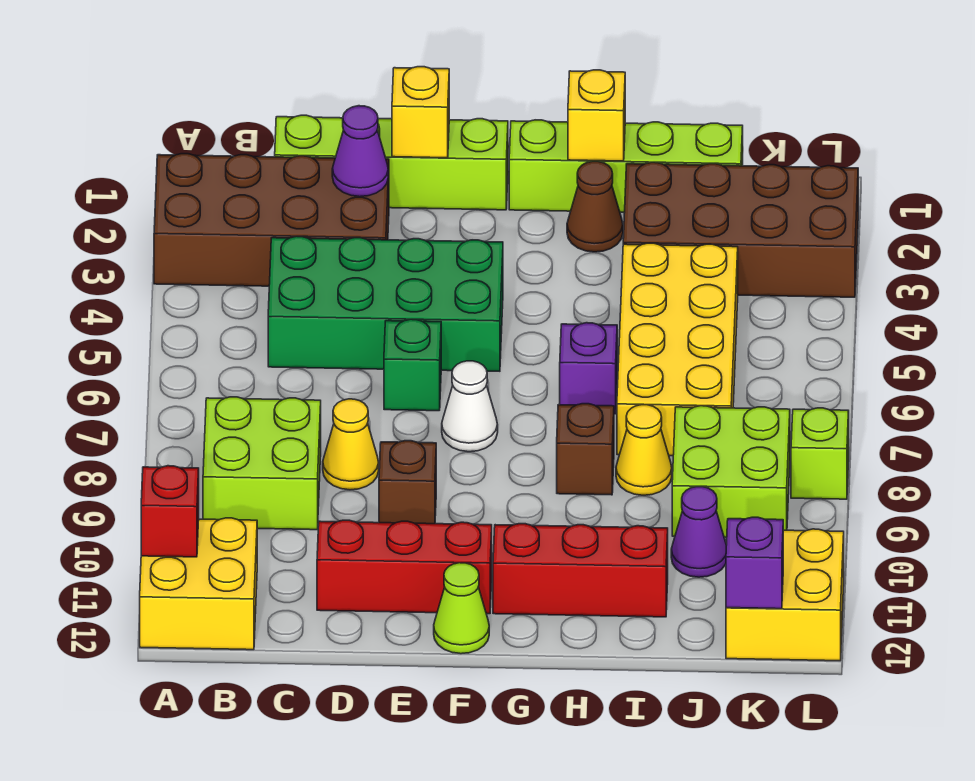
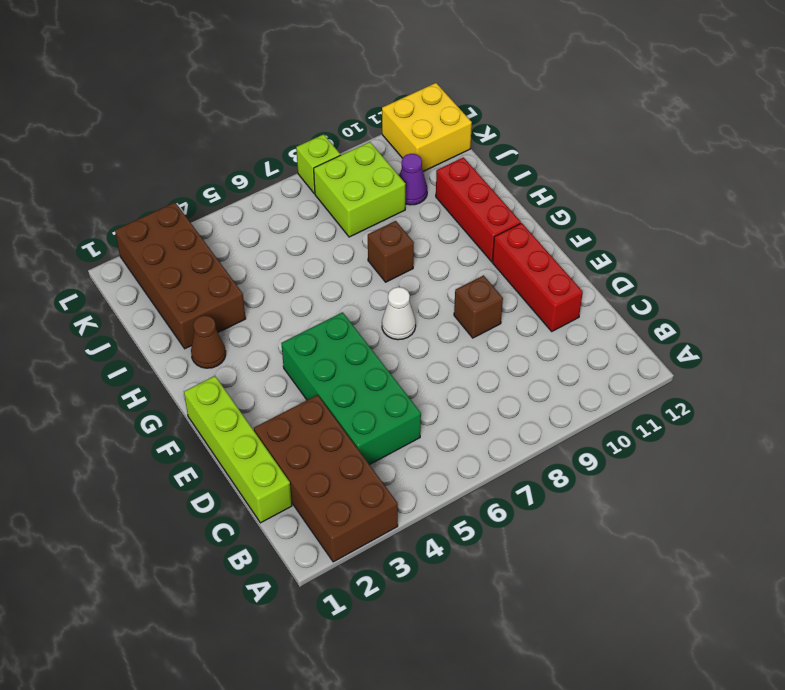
none -> yellow brick A11:B12 level 1
none -> lime brick B8:C9 level 1
none -> yellow cone D8 level 1

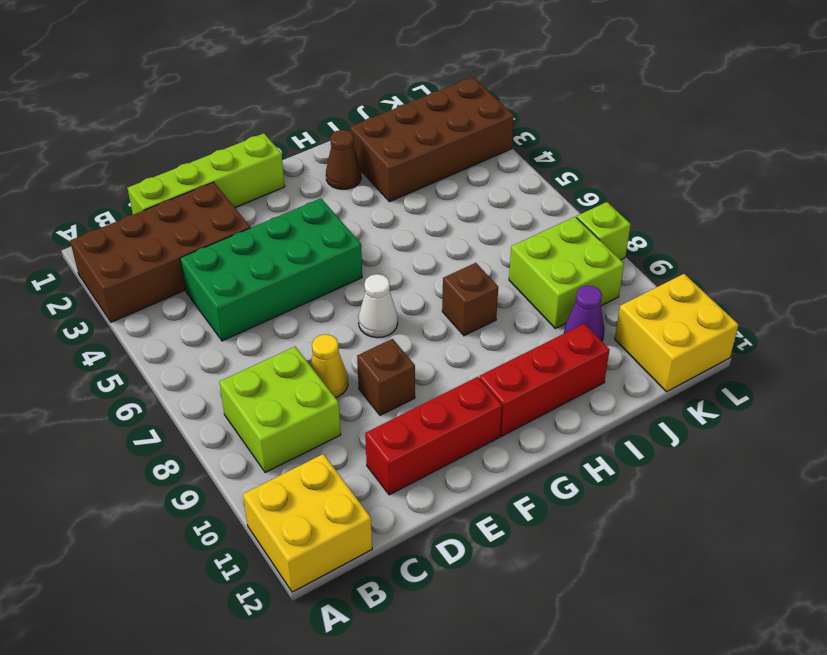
none -> green brick E6 level 1
none -> lime cone F12 level 1
none -> lime brick G1:J1 level 1

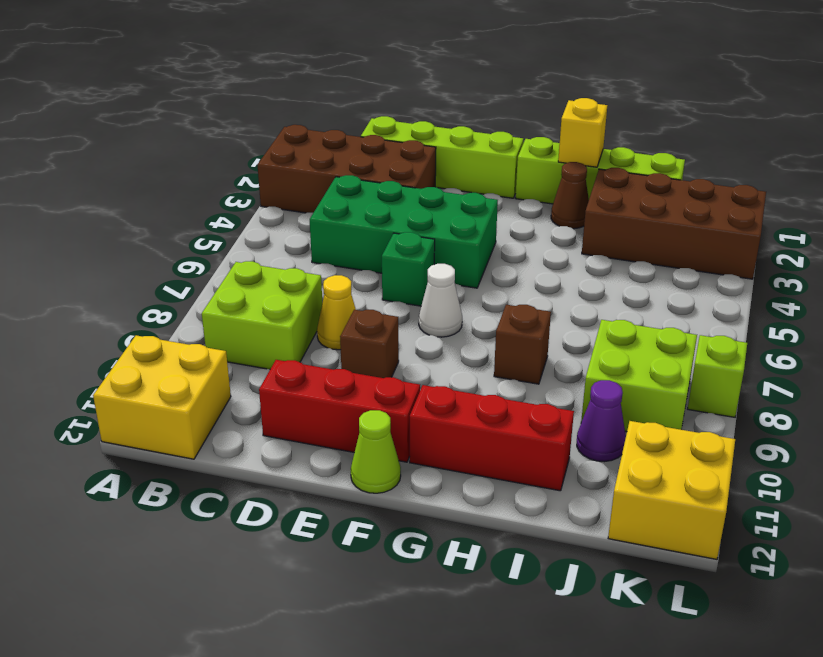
none -> purple brick H6 level 1
none -> yellow brick I4:J7 level 1
none -> yellow cone I8 level 1

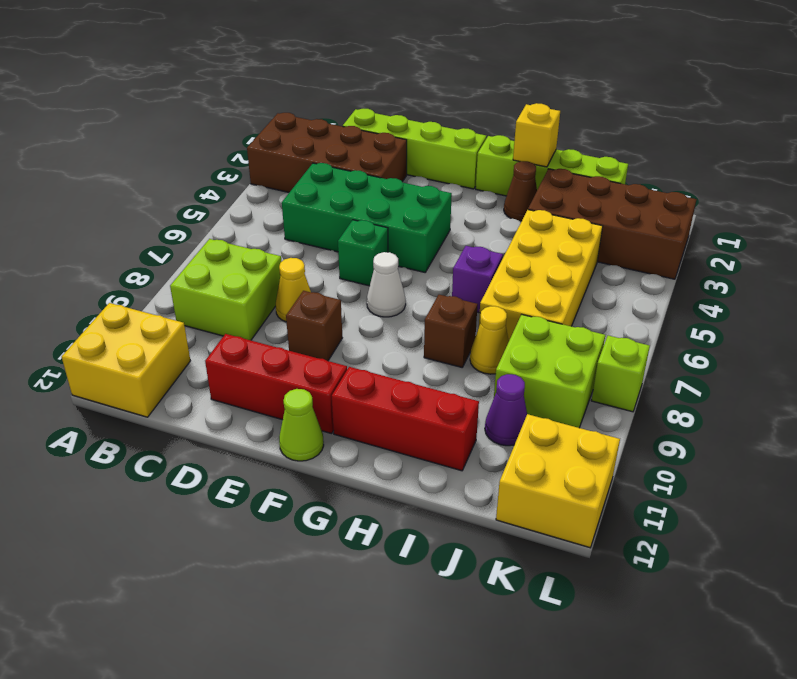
none -> red brick A11 level 2
none -> purple cone D2 level 2
none -> yellow brick E1 level 2

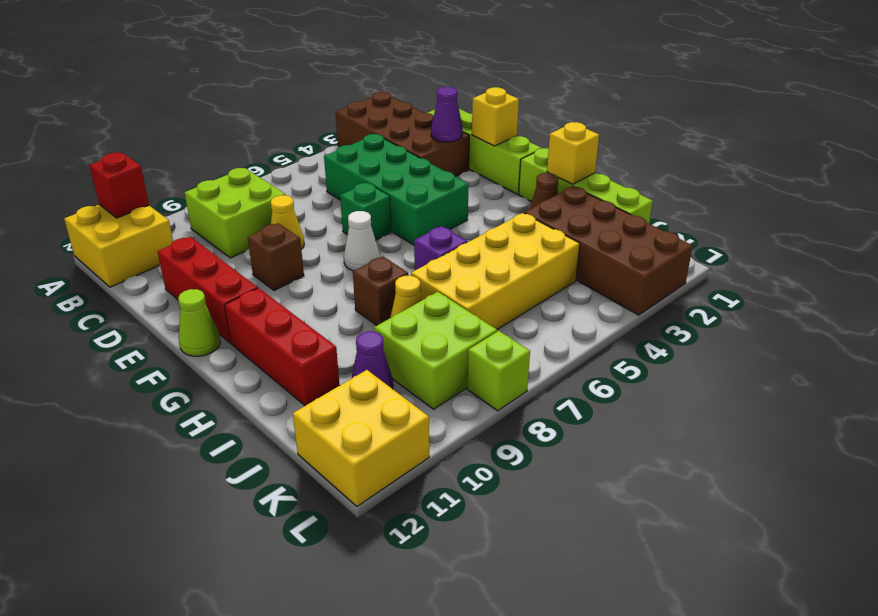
none -> purple brick K12 level 2

